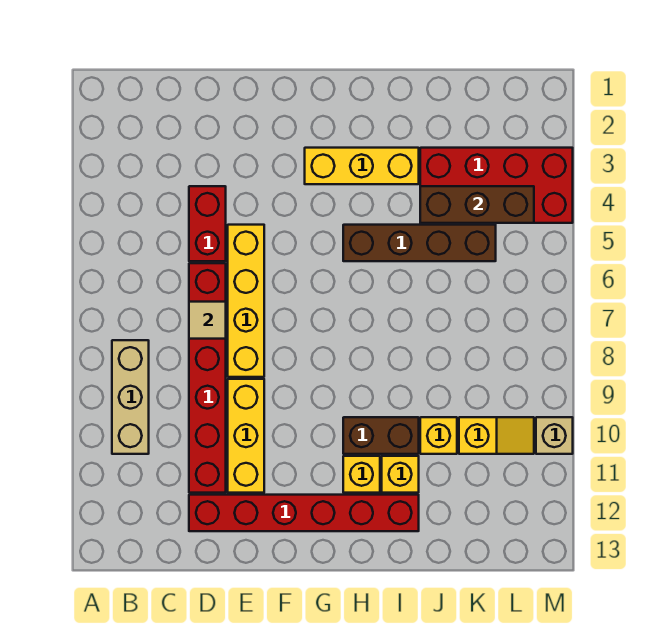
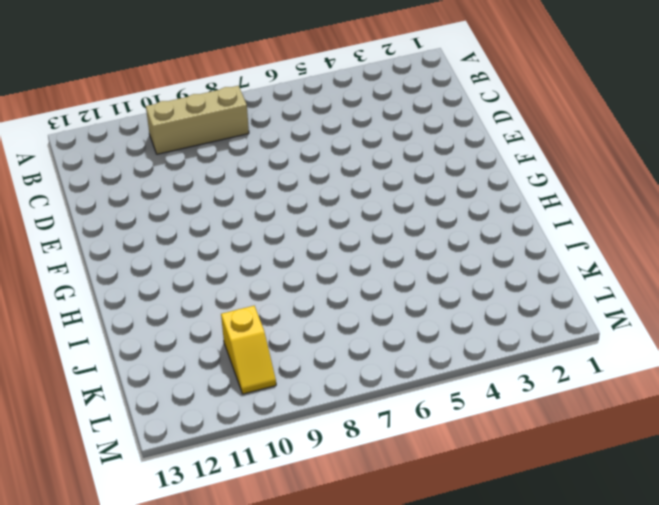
none -> red brick D4:D5 level 1
none -> red brick D6:D11 level 1
none -> red brick D12:I12 level 1

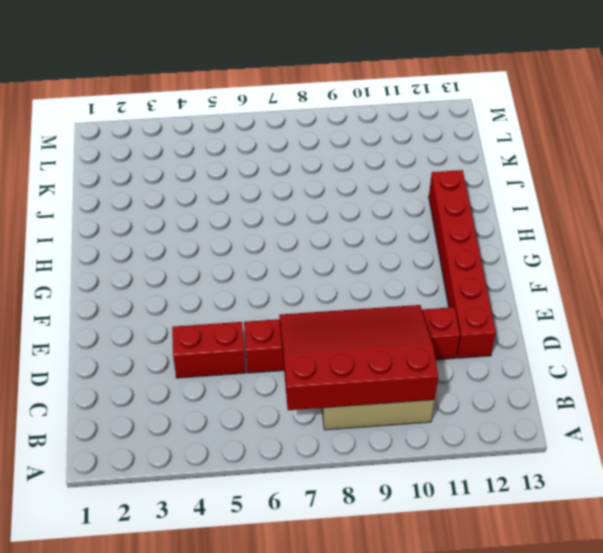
red slope B7:D10 level 2 top B -> tan tile D7 level 2
none -> yellow brick E5:E8 level 1
none -> yellow brick E9:E11 level 1
none -> yellow brick G3:I3 level 1

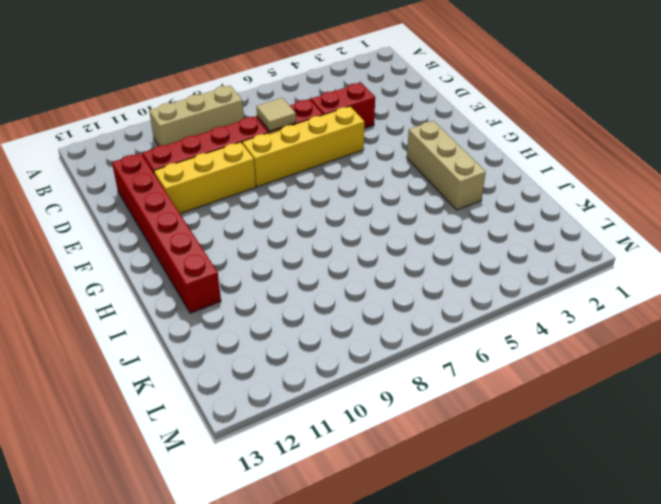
tan brick G3:I3 level 1 -> yellow brick G3:I3 level 1
none -> brown brick H5:K5 level 1
none -> brown brick H10:I10 level 1
none -> yellow brick H11 level 1

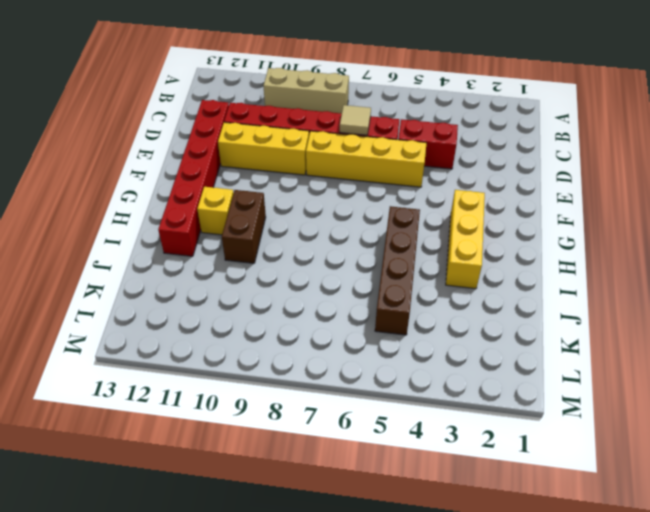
none -> yellow brick I11 level 1
none -> red brick J3:M4 level 1
none -> yellow brick J10 level 1

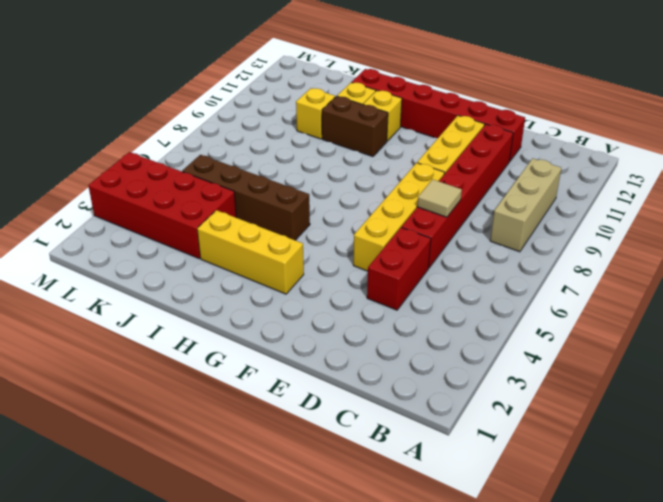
none -> yellow slope K10:L10 level 1 top K
none -> tan brick M10 level 1
none -> brown brick J4:L4 level 2

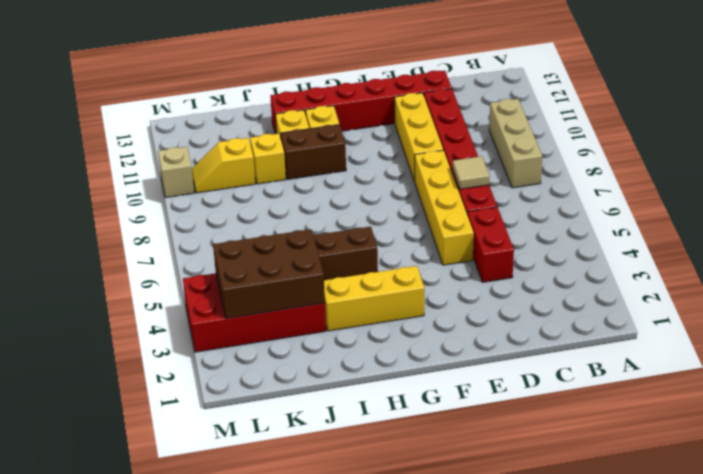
brown brick J3:L4 level 2 -> brown brick J4:L4 level 2

